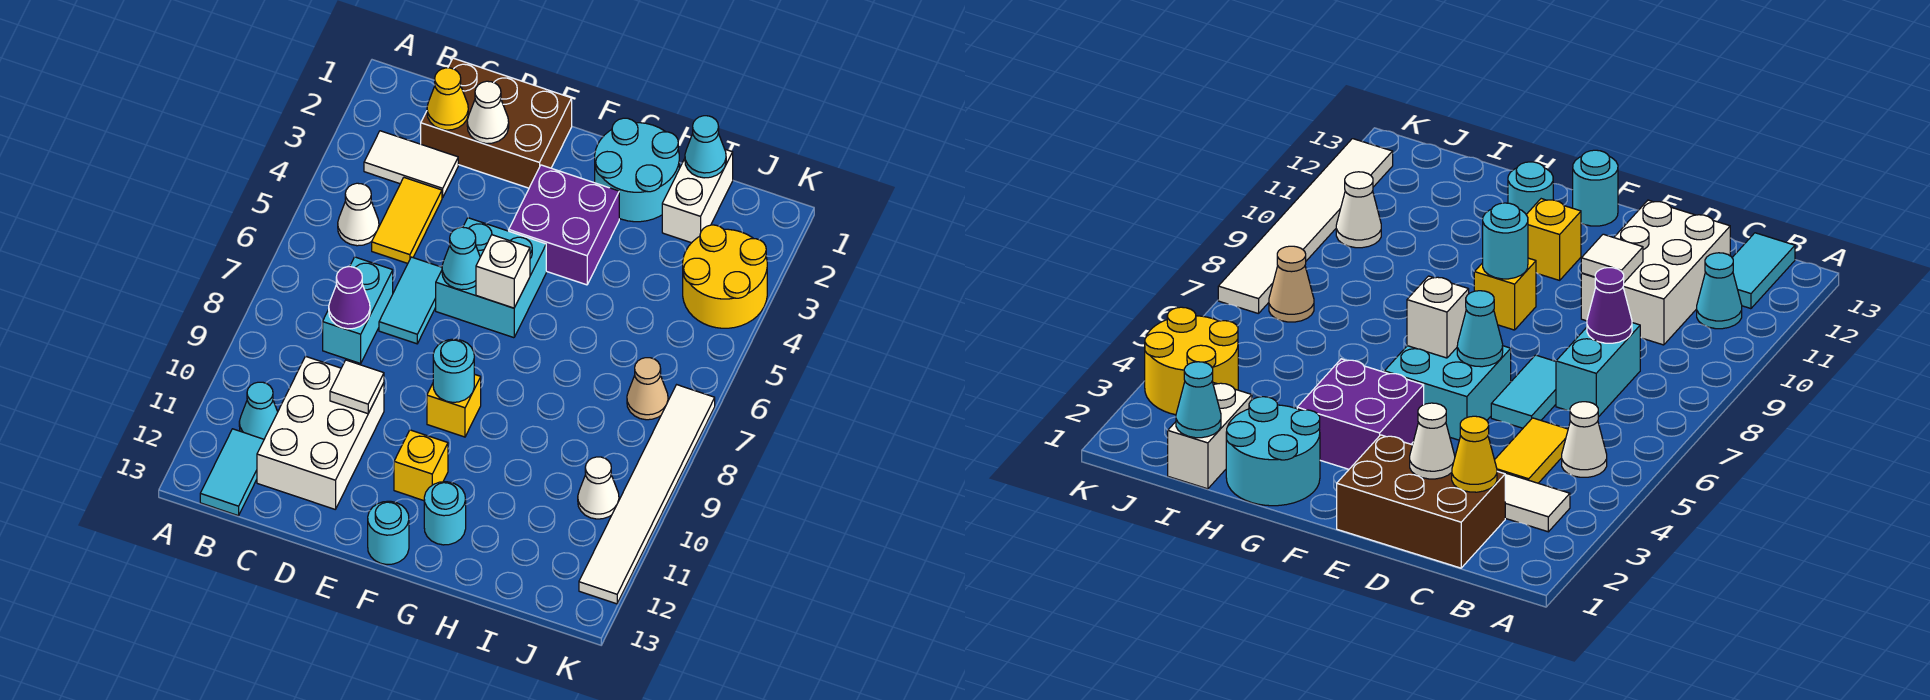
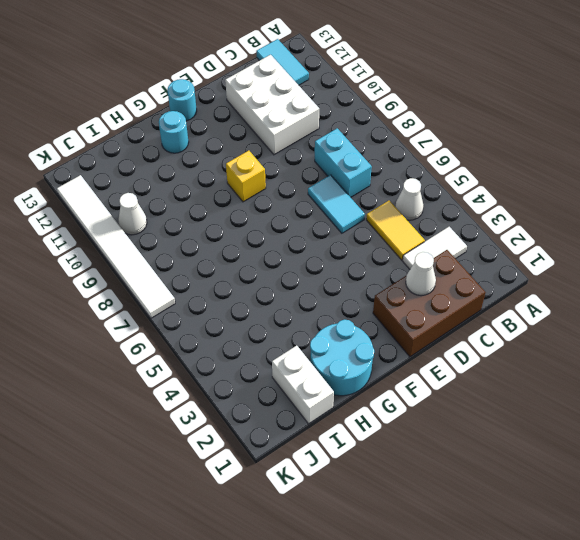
none -> cyan cone B11 level 1
none -> cyan brick E5:F6 level 1
none -> purple brick F3:G4 level 1

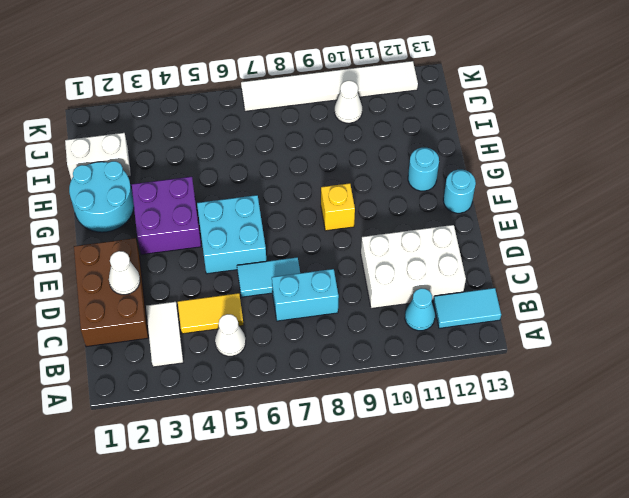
none -> yellow brick F11 level 1
none -> yellow round brick J3:K4 level 1
none -> tan cone J7 level 1

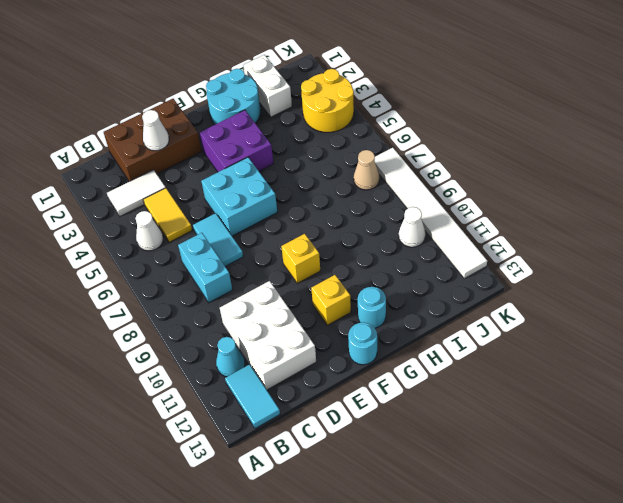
none -> yellow cone C2 level 2
none -> purple cone C8 level 2
none -> white tile D10 level 2

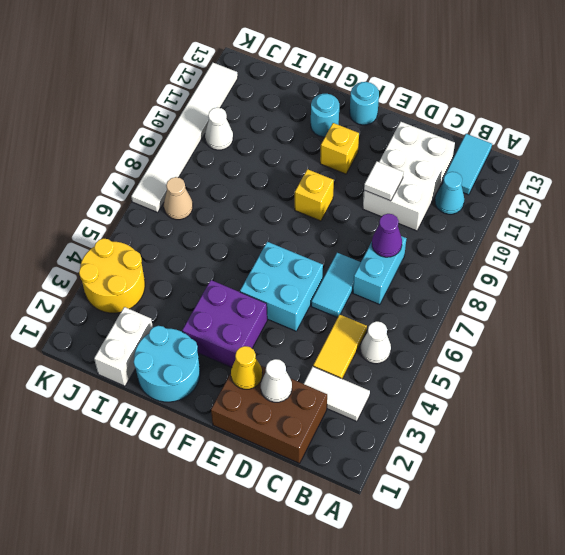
yellow cone E2 level 2 -> yellow cone C2 level 2
none -> cyan cone E6 level 2
none -> white brick F6 level 2
none -> cyan round brick F9 level 2

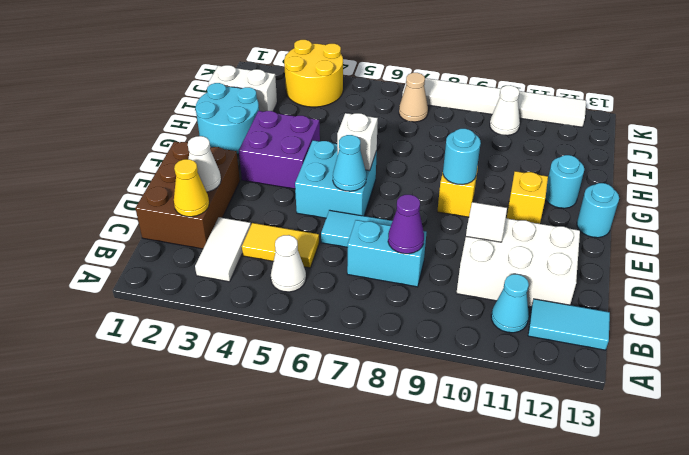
none -> cyan cone I1 level 2

